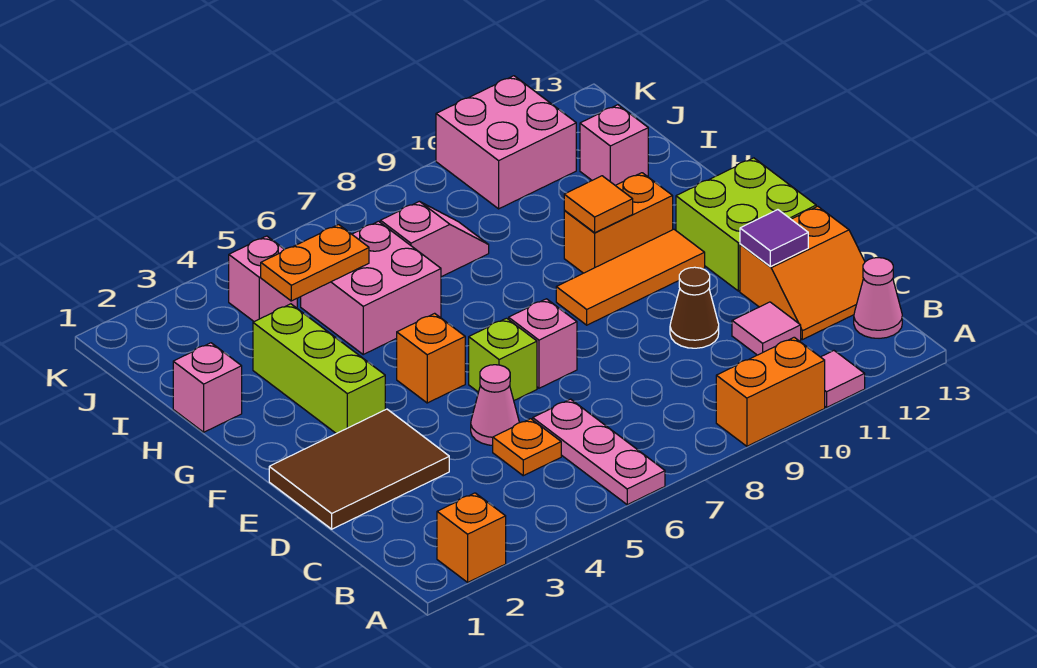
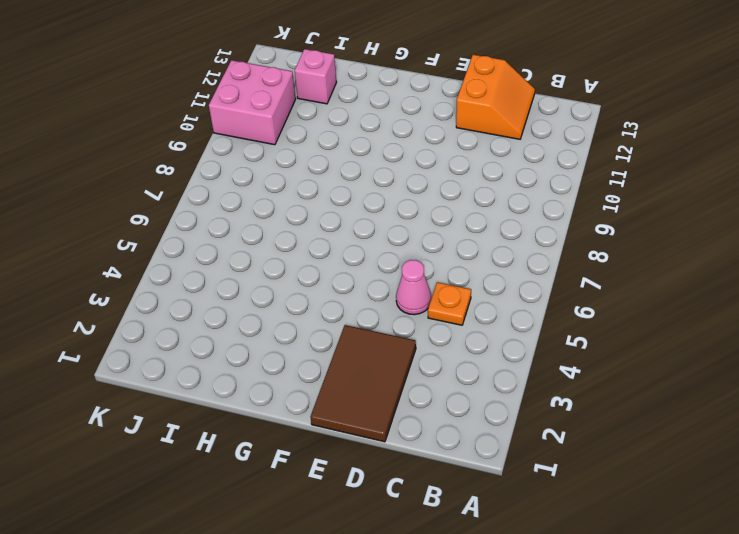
none -> orange brick A2 level 1
none -> pink plate A6:C6 level 1
none -> orange brick A9:A10 level 1

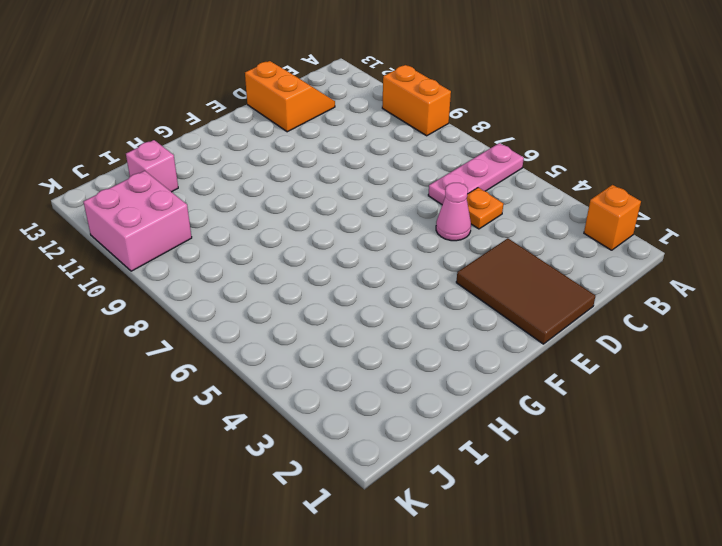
none -> pink tile A11 level 1
none -> pink cone B13 level 1
none -> pink tile C11 level 1

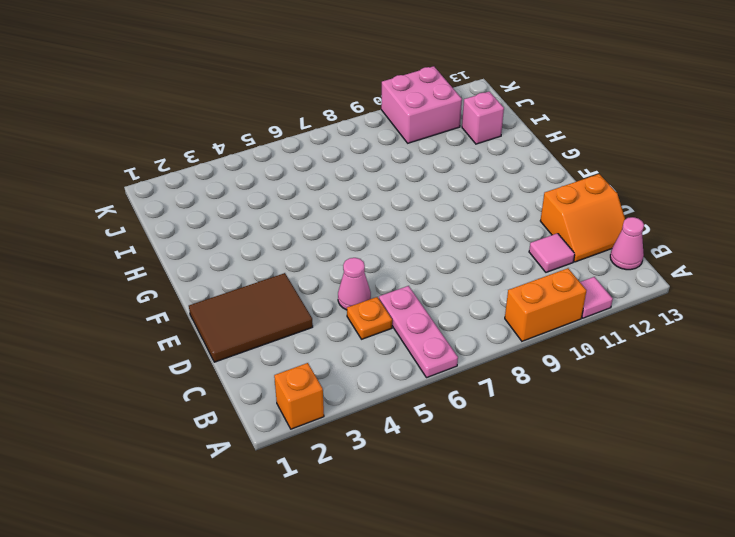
none -> brown cone D10 level 1
none -> lime brick E6 level 1
none -> pink brick E7 level 1

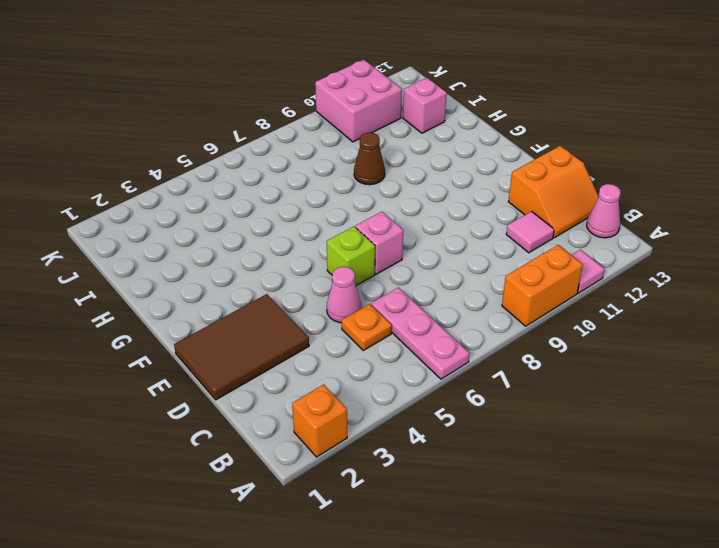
brown cone H9 level 1 -> brown cone D10 level 1
none -> lime brick E12:F13 level 1
none -> lime brick F3:H3 level 1
none -> orange brick F5 level 1

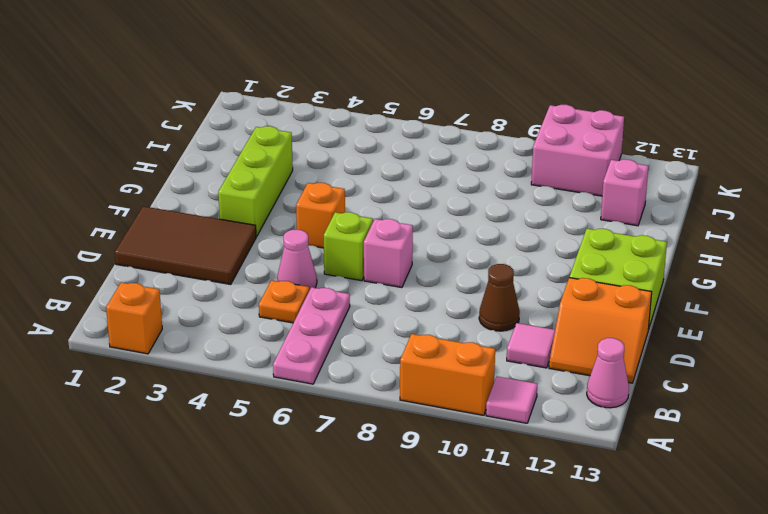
none -> orange tile F9:F11 level 1
none -> orange brick G10:G11 level 1
none -> pink brick H1 level 1

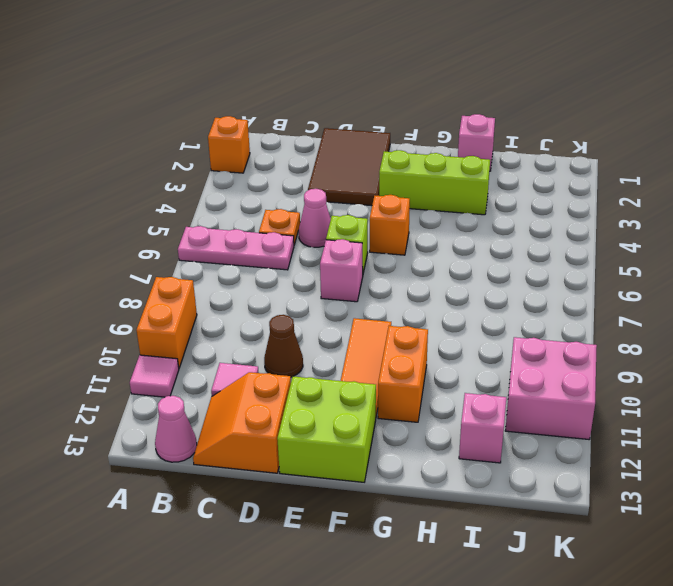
none -> pink brick H5:I6 level 1
none -> pink slope I7:I8 level 1 top 7
none -> pink brick J4 level 1

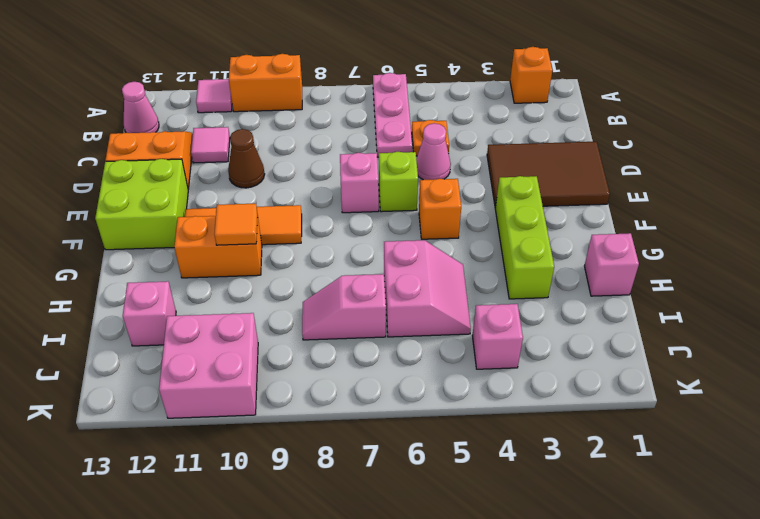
pink slope H5:I6 level 1 top 6 -> pink brick H5:I6 level 1
none -> purple tile D12 level 2
none -> orange plate I4:I5 level 2

